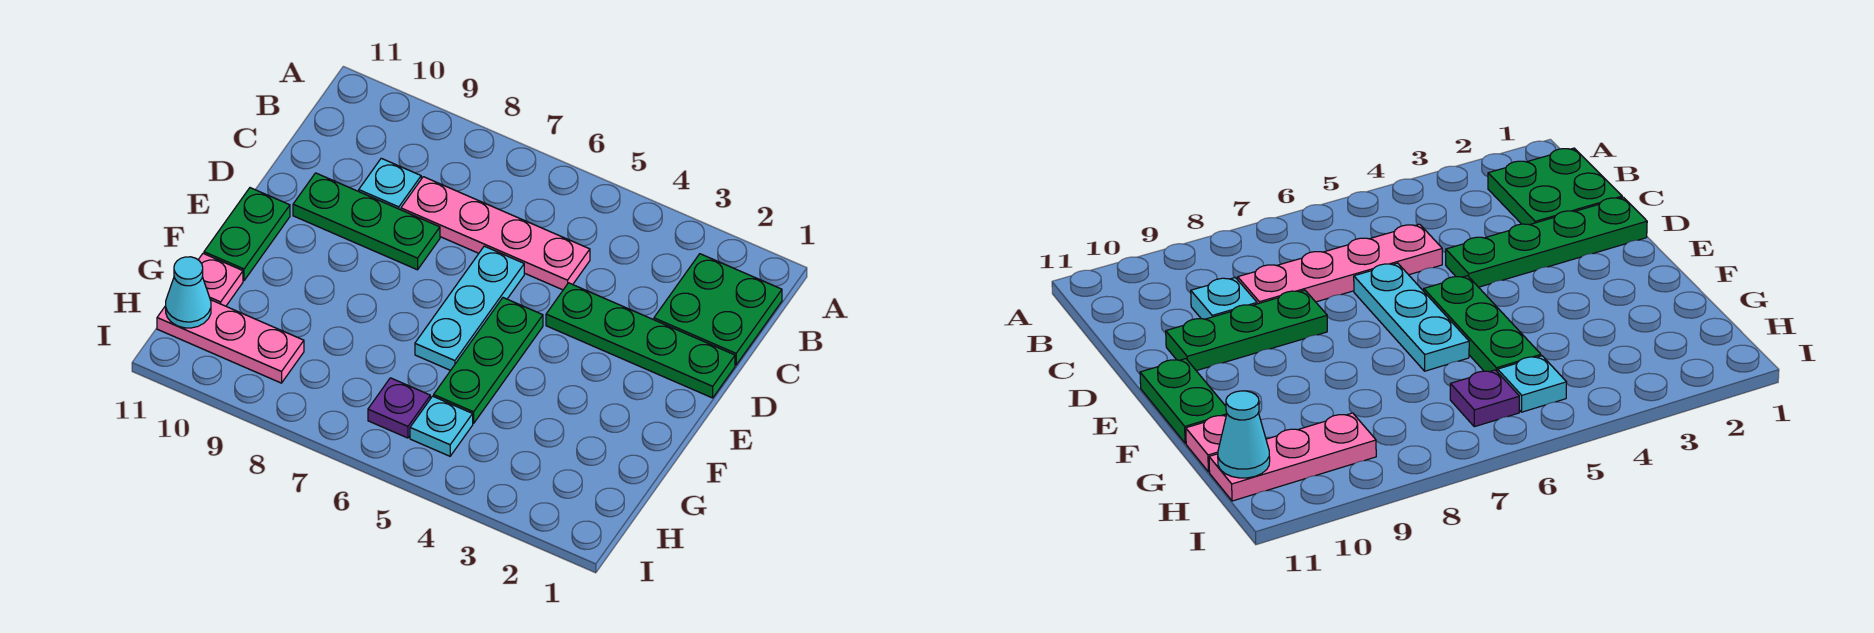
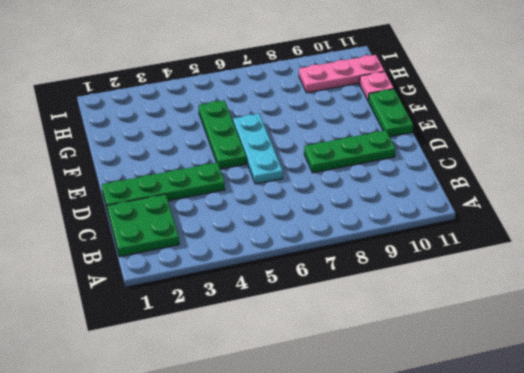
none -> pink plate C5:C8 level 1
none -> cyan plate C9 level 1
none -> cyan plate H5 level 1

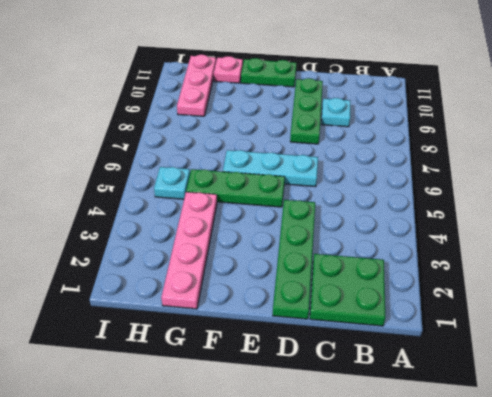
pink plate G1:G4 level 1 -> pink plate C5:C8 level 1
none -> purple plate H6 level 1
none -> cyan cone H11 level 2

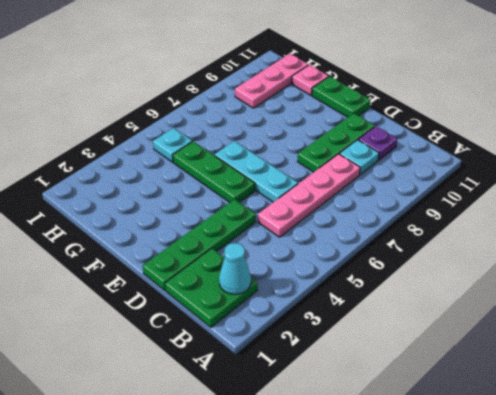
cyan cone B2 level 2 -> cyan cone H11 level 2
purple plate C10 level 1 -> purple plate H6 level 1

